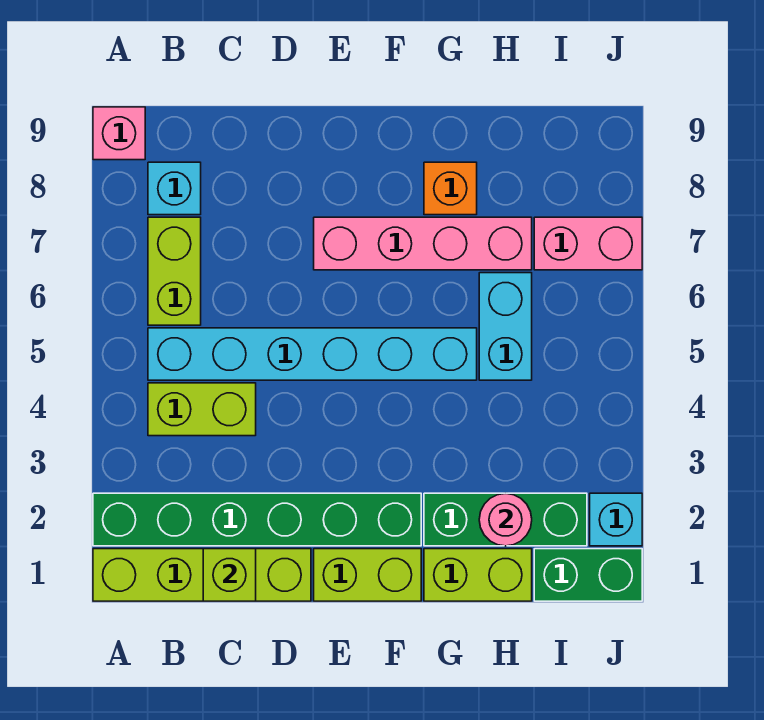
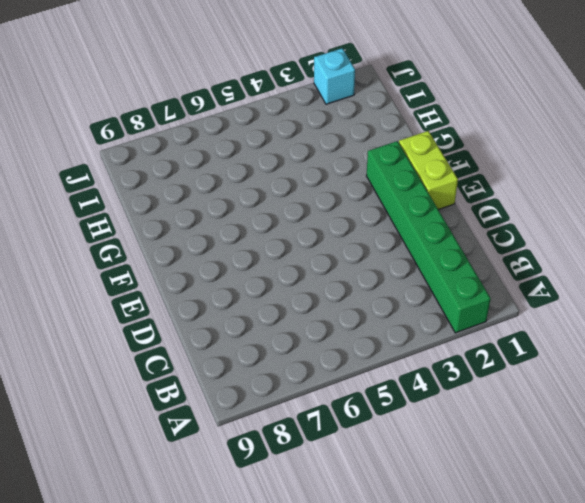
none -> lime brick A1:D1 level 1
none -> pink brick A9 level 1
none -> lime brick B4:C4 level 1

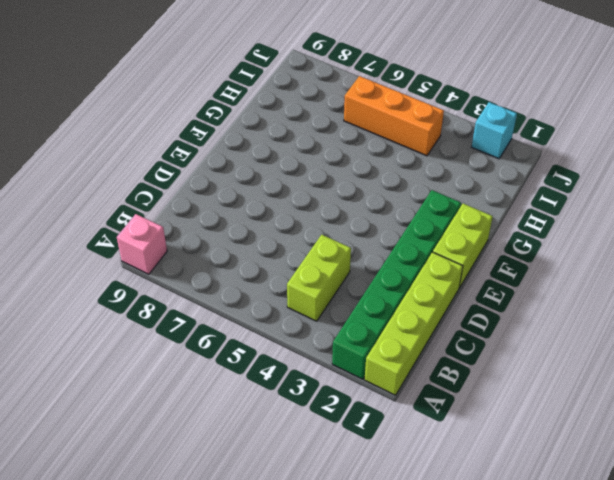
orange brick I4:I6 level 1 -> none
none -> cyan brick B5:G5 level 1
none -> lime brick B6:B7 level 1
none -> cyan brick B8 level 1

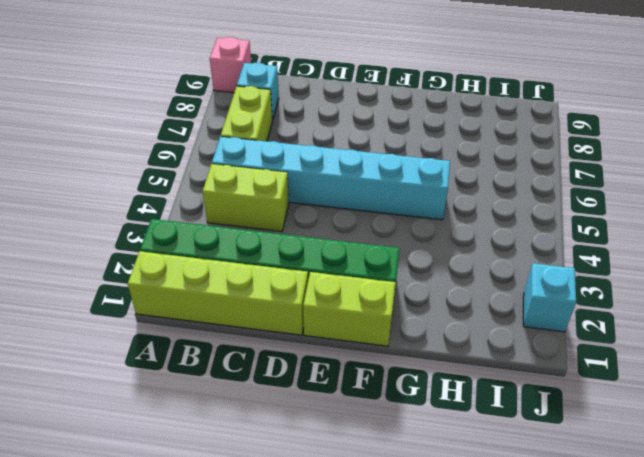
none -> pink brick E7:H7 level 1
none -> lime brick G1:H1 level 1
none -> green brick G2:I2 level 1

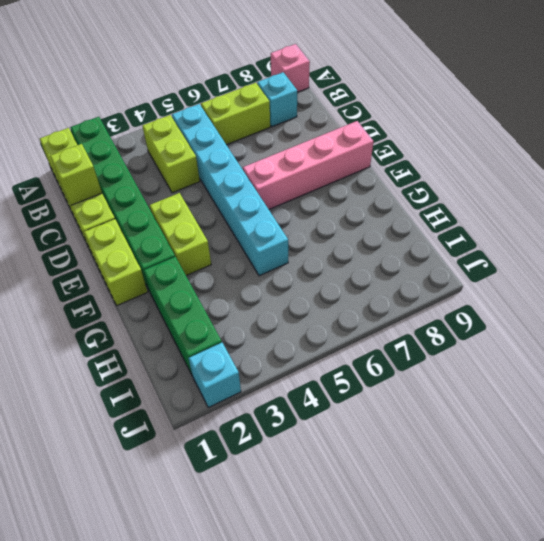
lime brick E3:F3 level 1 -> lime brick G1:H1 level 1
pink brick E6:E9 level 1 -> pink brick E7:H7 level 1
none -> orange brick G8 level 1
none -> cyan brick H5:H6 level 1
none -> green brick I1:J1 level 1

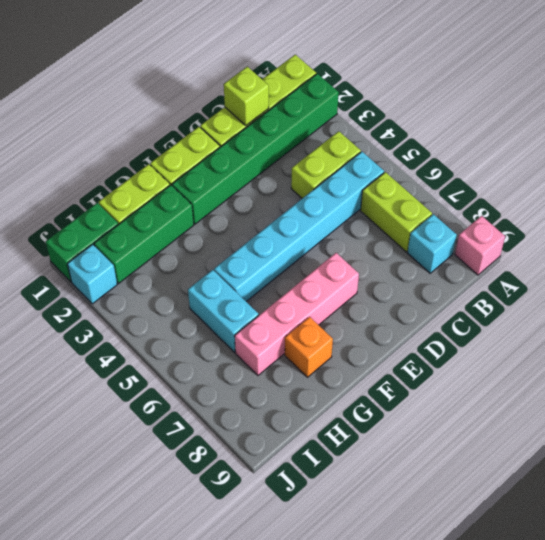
none -> pink brick I7:J7 level 1
none -> pink round brick H2 level 2

